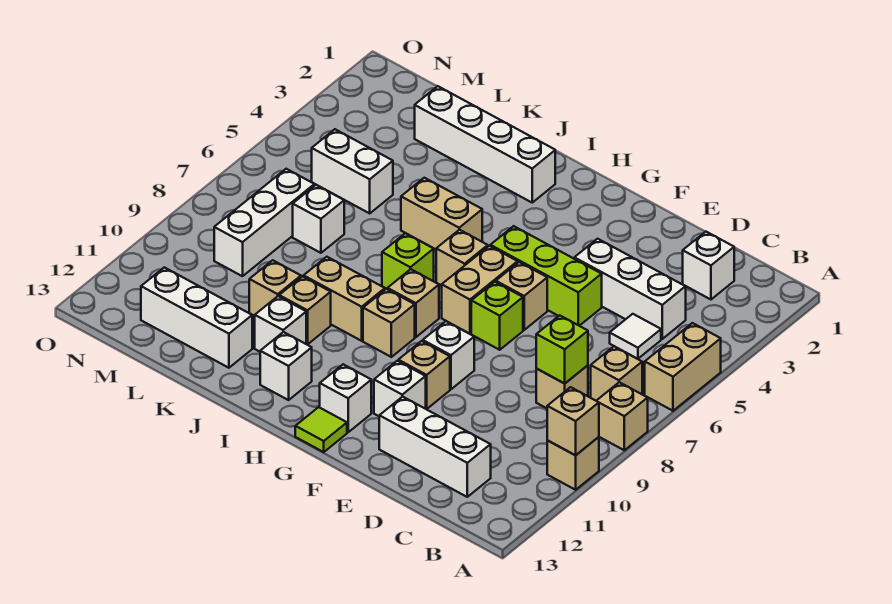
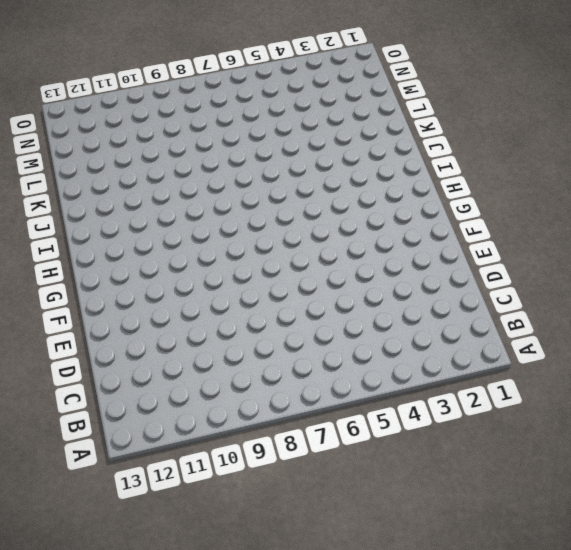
none -> tan brick A5:A6 level 1
none -> tan brick A8 level 1
none -> tan brick A10 level 1
none -> tan brick B7 level 1

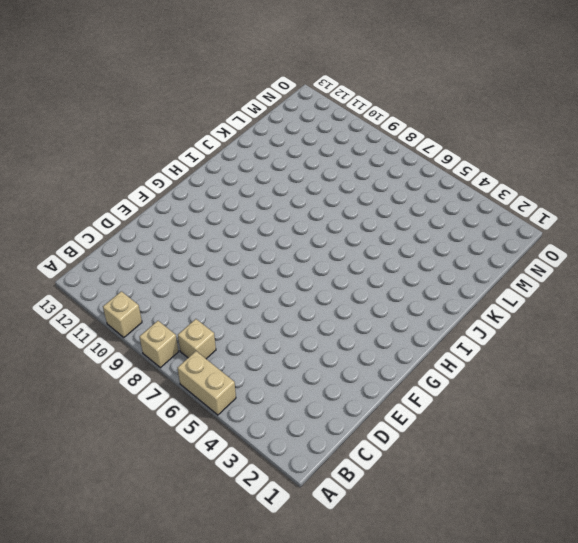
none -> white brick C2 level 1
none -> white brick C4:E4 level 1
none -> white tile C5 level 1
none -> tan brick C8 level 1

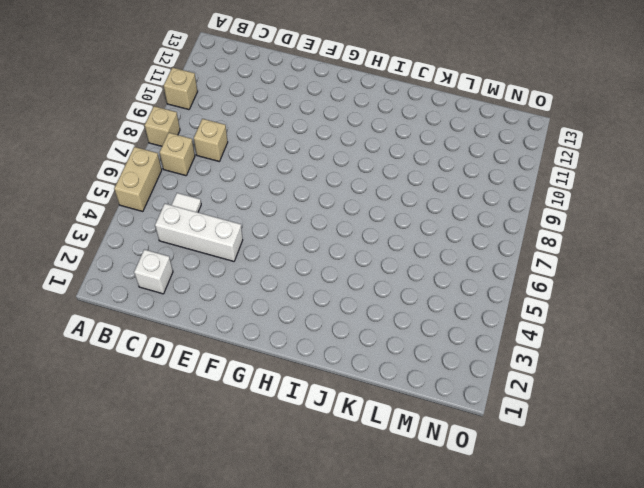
none -> white brick C12:E12 level 1
none -> lime brick E5:G5 level 1
none -> tan brick F6 level 1
none -> lime brick F7 level 1

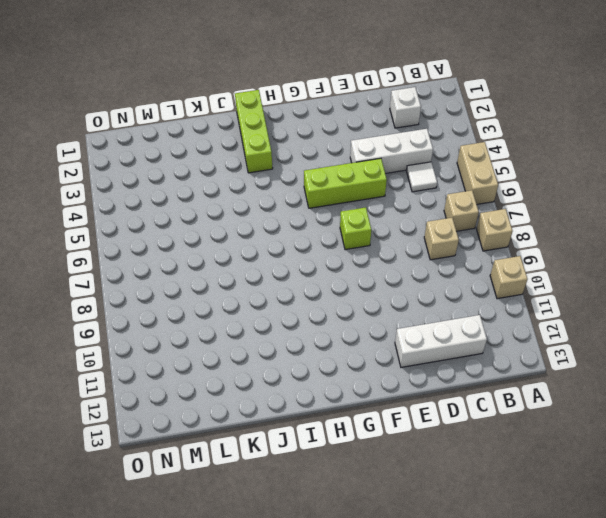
lime brick I1:I3 level 1 -> white brick I2:L2 level 1
none -> tan brick F6 level 1
none -> white brick F9 level 1
none -> tan brick F10 level 1
none -> white brick F11 level 1

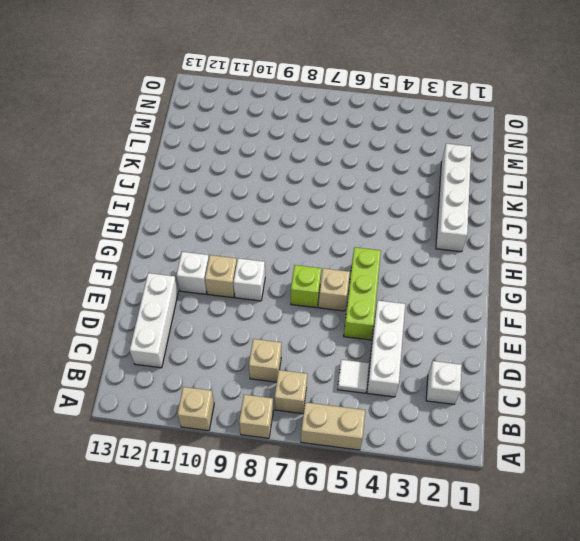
none -> tan brick G6:G7 level 1
none -> white brick G12 level 1
none -> lime tile G13 level 1
none -> tan brick H6 level 1

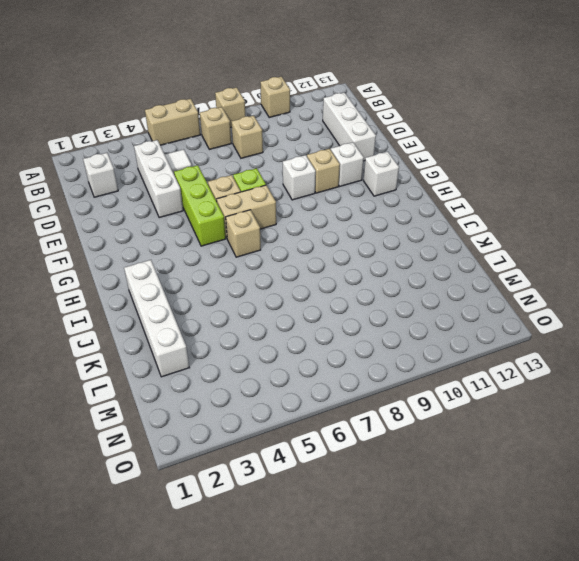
none -> lime tile G13 level 1
none -> tan brick H8 level 1
none -> tan brick H9 level 1
none -> tan brick I5:J5 level 1

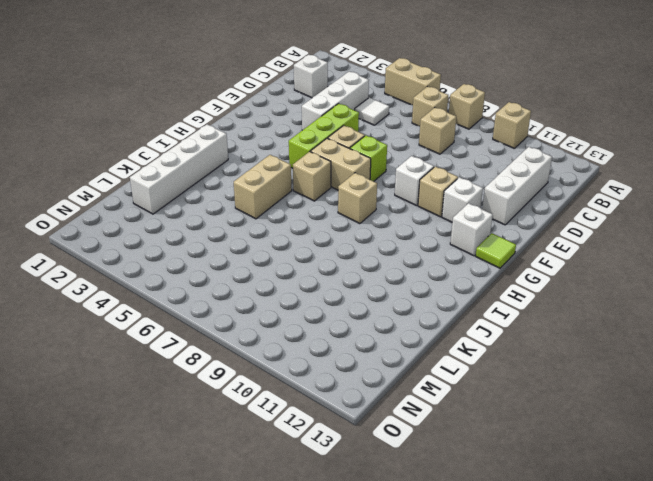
none -> tan brick H9 level 1
none -> lime brick I7 level 1
none -> tan brick I9:J9 level 1
none -> white brick I12 level 1

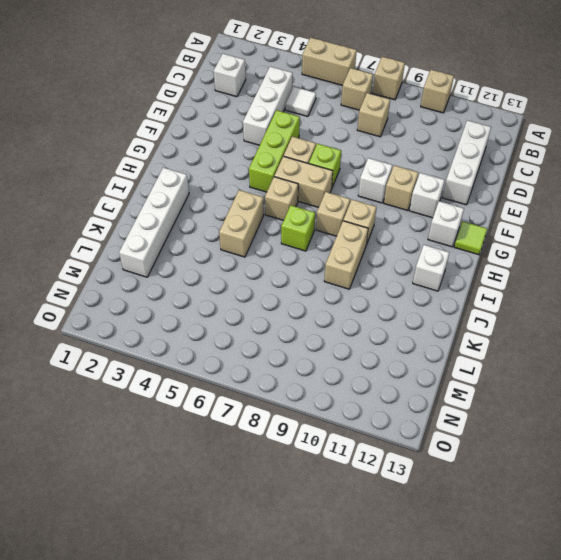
none -> tan brick J10 level 1
none -> white brick J11 level 1
none -> tan brick K10 level 1
none -> white brick K12:M12 level 1

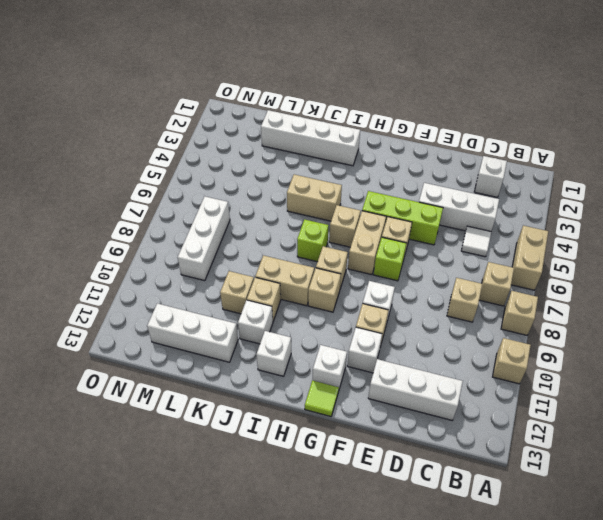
none -> white brick L5:M5 level 1
none -> white brick L7 level 1
none -> tan brick A10 level 2
none -> lime brick C8 level 2

